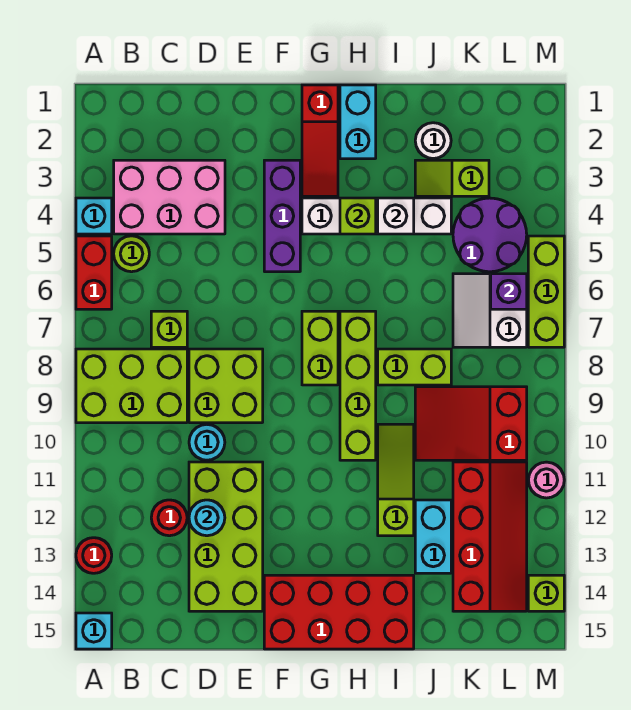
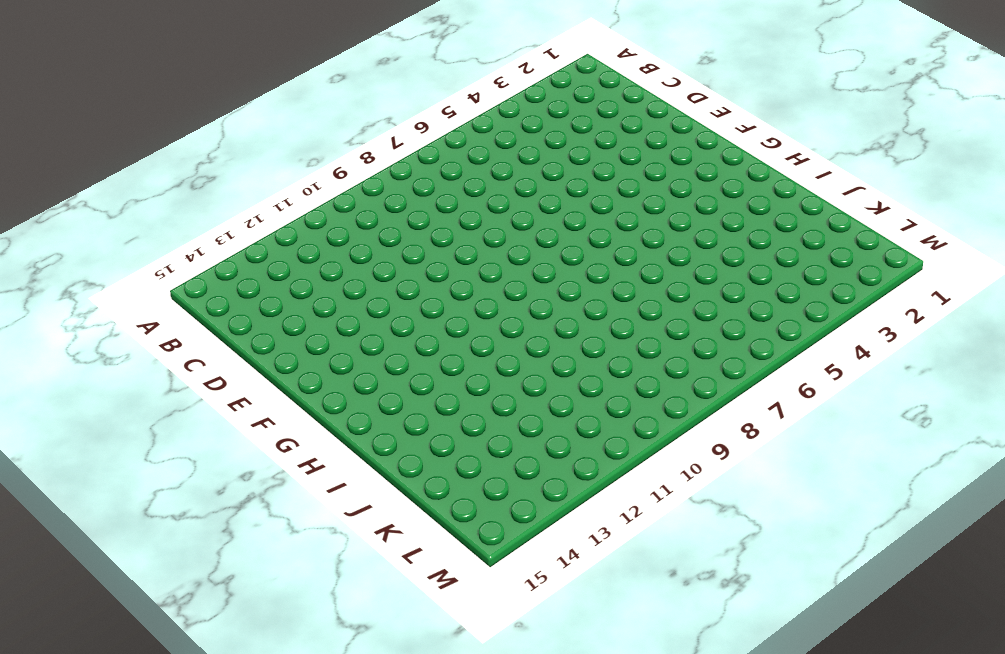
none -> cyan brick A4 level 1
none -> red brick A5:A6 level 1
none -> lime brick A8:C9 level 1
none -> red round brick A13 level 1

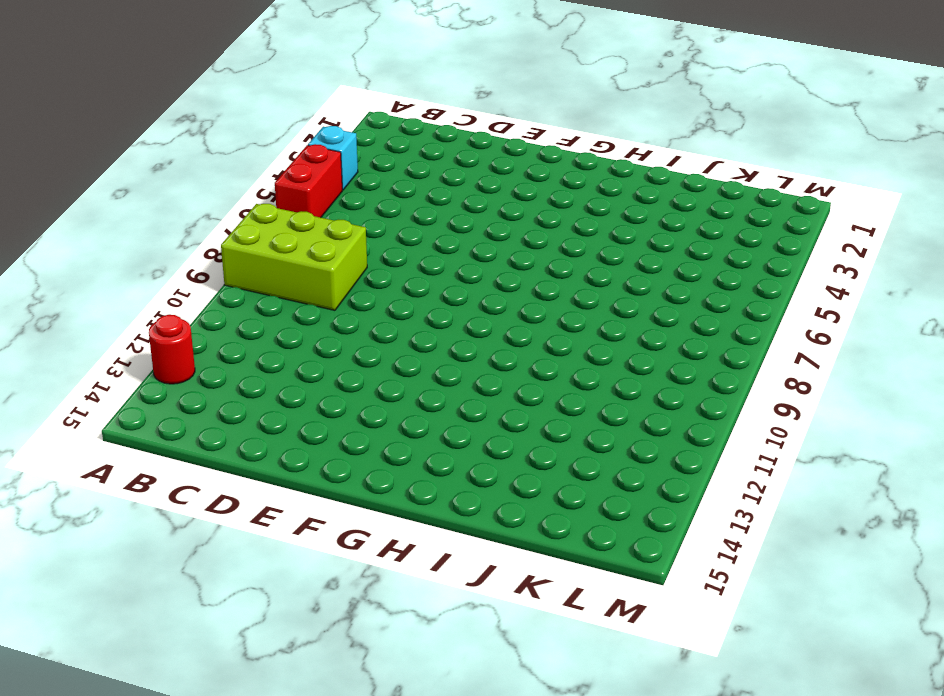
none -> cyan brick A15 level 1
none -> pink brick B3:D4 level 1
none -> lime round brick B5 level 1
none -> lime brick C7 level 1

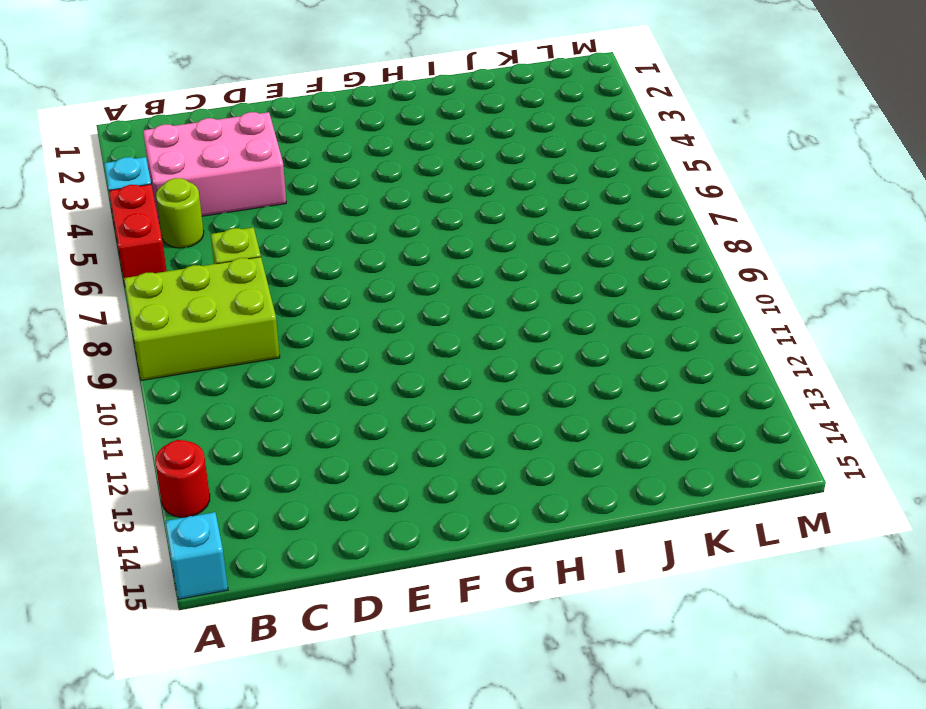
none -> red round brick C12 level 1
none -> lime brick D8:E9 level 1
none -> cyan round brick D10 level 1
none -> lime brick D11:E14 level 1

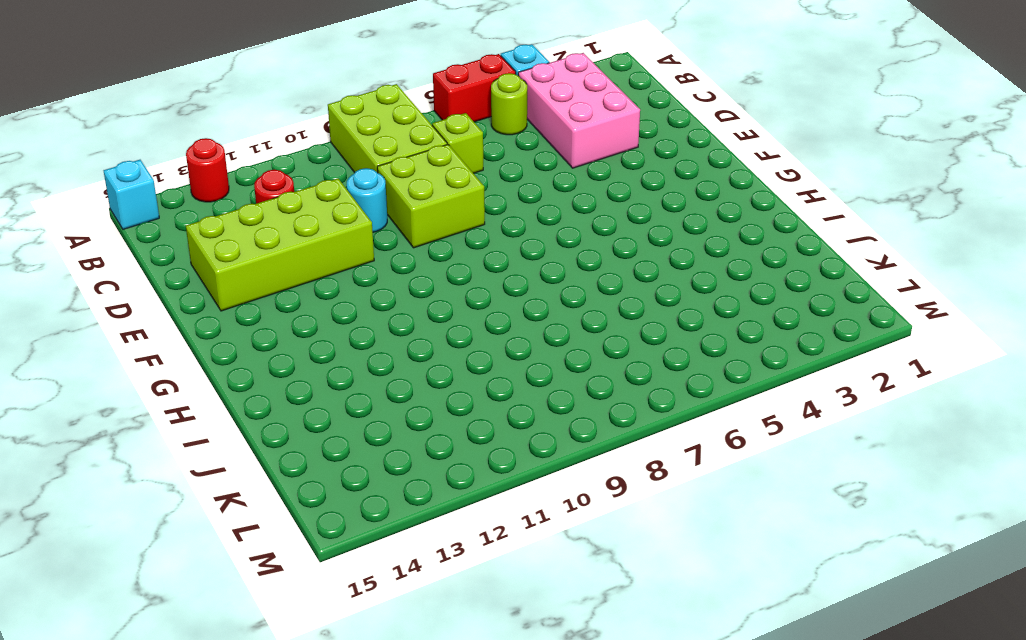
none -> purple brick F3:F5 level 1
none -> red brick F14:I15 level 1
none -> red slope G1:G3 level 1 top 1
none -> white brick G4:J4 level 1

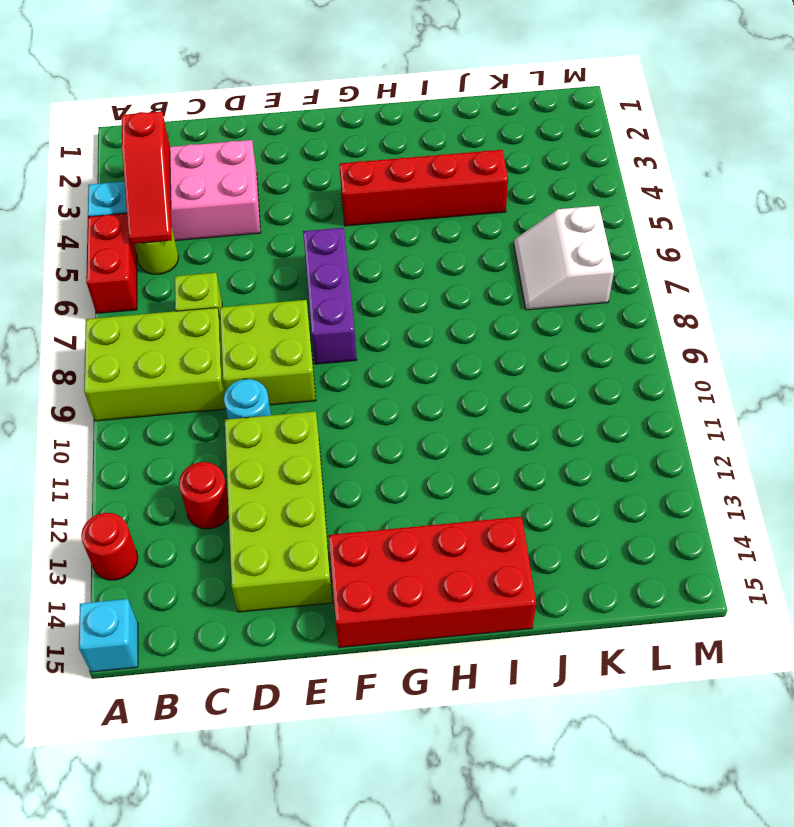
red slope B3:B5 level 2 top 3 -> red slope G1:G3 level 1 top 1
purple brick F6:F8 level 1 -> purple brick F3:F5 level 1
red brick G4:J4 level 1 -> white brick G4:J4 level 1
none -> lime brick G7:G8 level 1
none -> cyan brick H1:H2 level 1
none -> lime brick H7:H10 level 1
none -> lime brick I8:J8 level 1

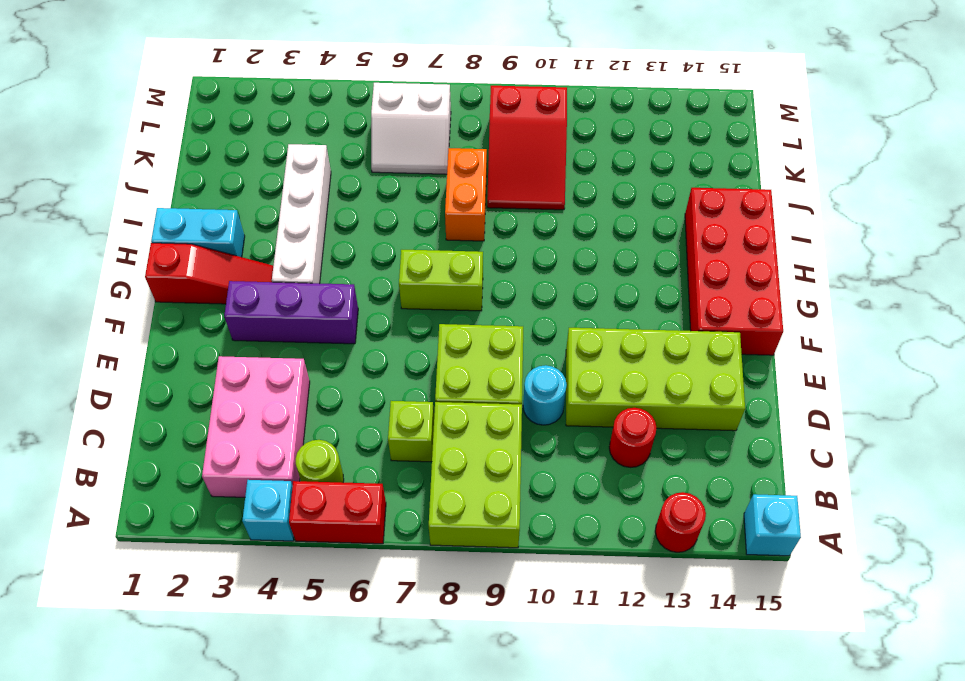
orange brick I8:J8 level 1 -> lime brick I8:J8 level 1
none -> lime brick H7:H10 level 1
none -> lime slope I10:I12 level 1 top 12
none -> white round brick J2 level 1
none -> lime slope J3:K3 level 1 top K

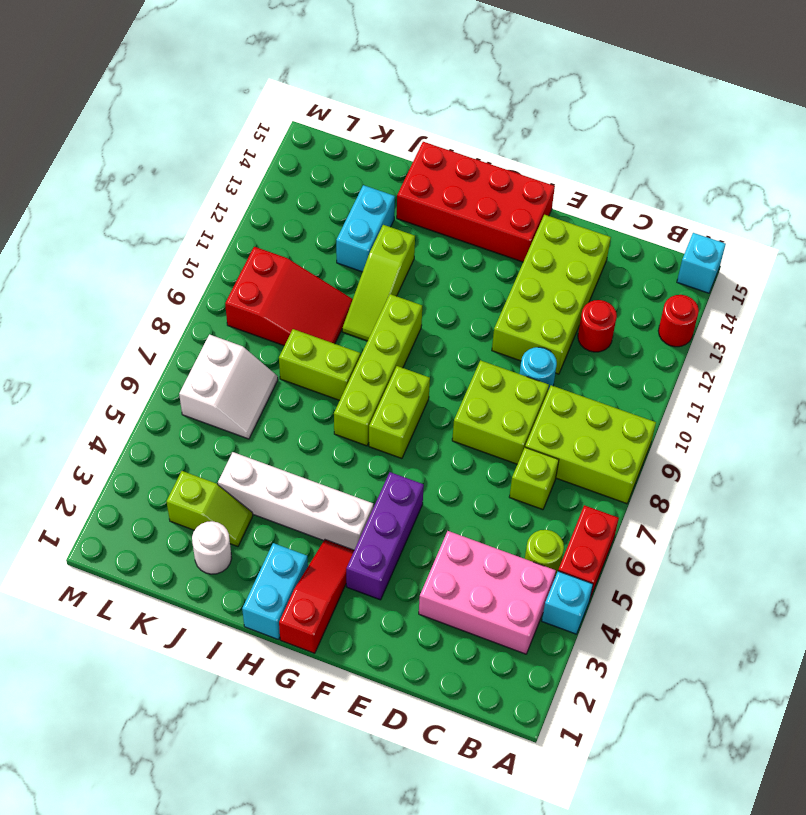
none -> purple round brick K4:L5 level 1
none -> red slope K11:L14 level 1 top K
none -> lime brick M5:M7 level 1
none -> pink round brick M11 level 1

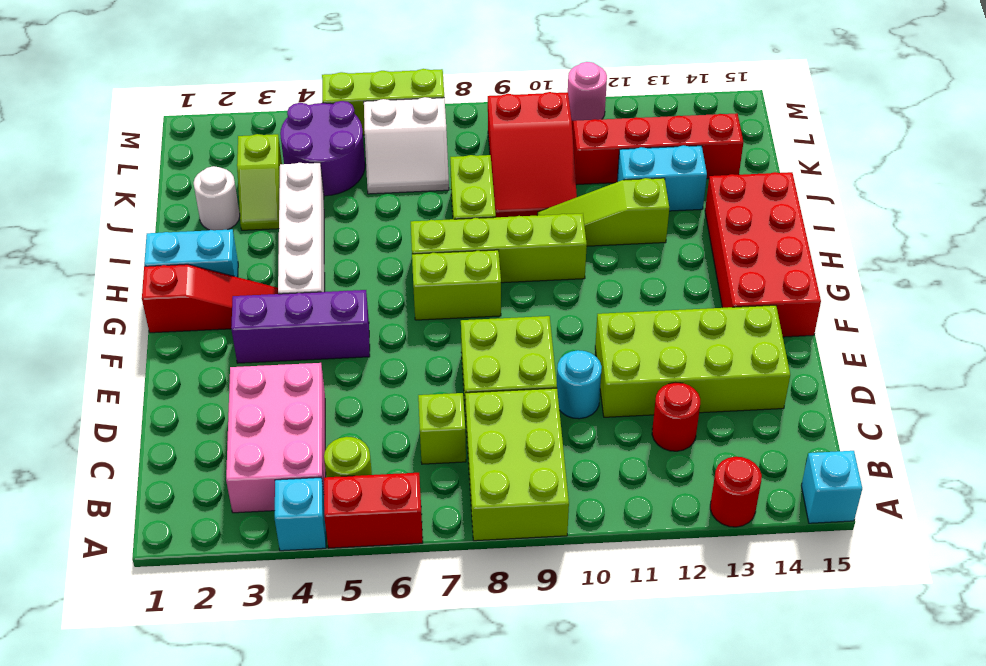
none -> lime brick M14 level 1
none -> cyan round brick D12 level 2
none -> lime brick H4 level 2
none -> white brick I4 level 2

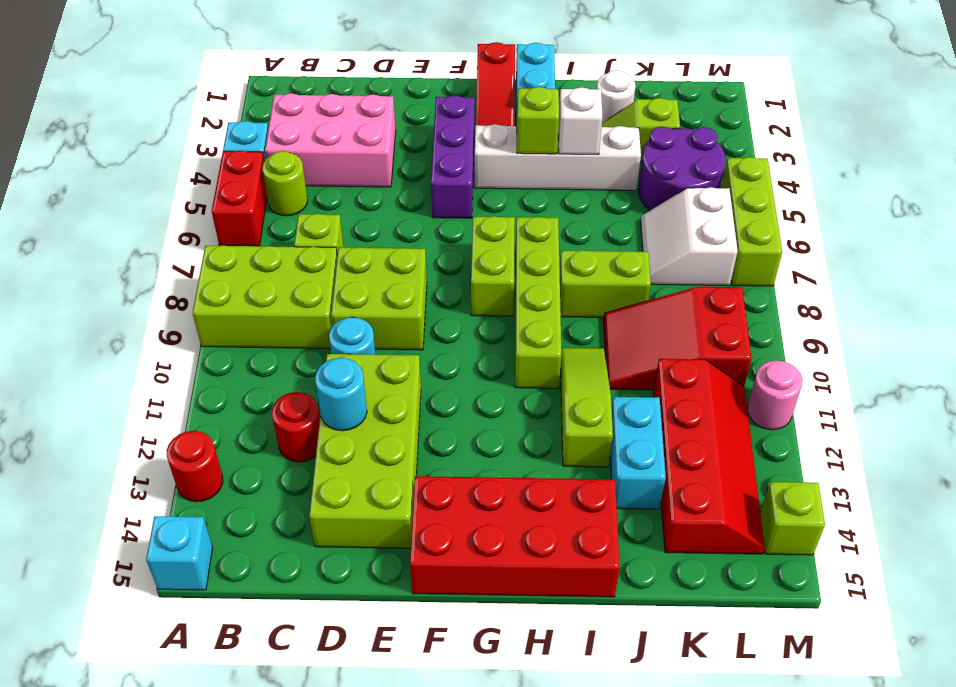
none -> purple brick L6 level 2

